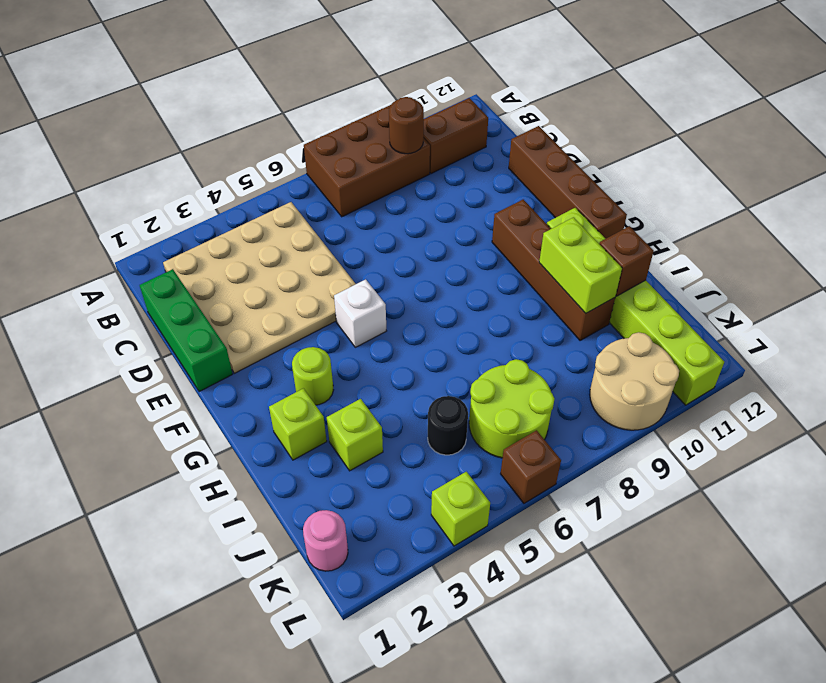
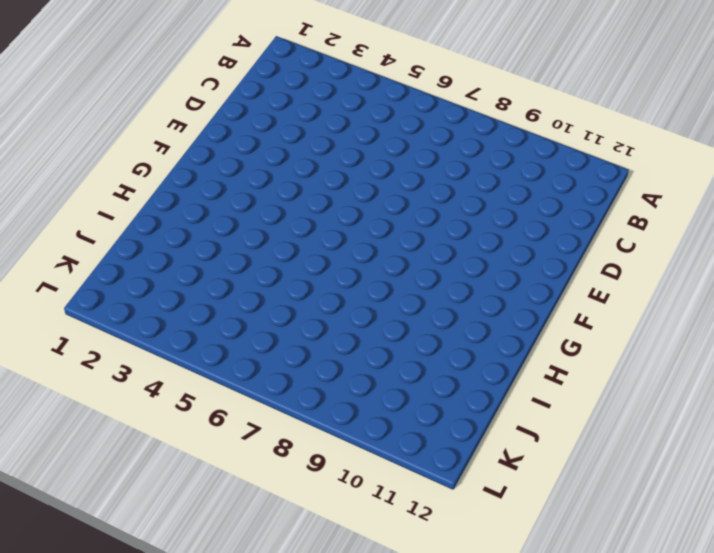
none -> brown brick A7:B9 level 1
none -> tan plate B2:E5 level 1
none -> brown brick B10:B11 level 1

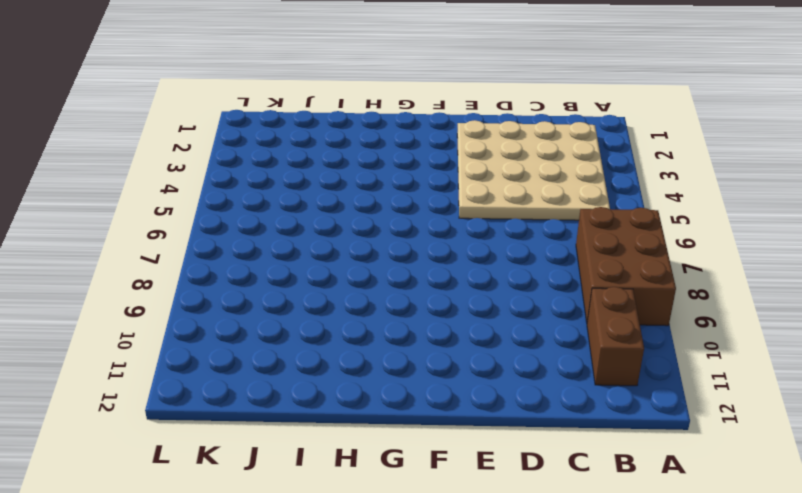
none -> green brick C1:E1 level 1
none -> brown brick D12:G12 level 1
none -> white brick F5 level 1

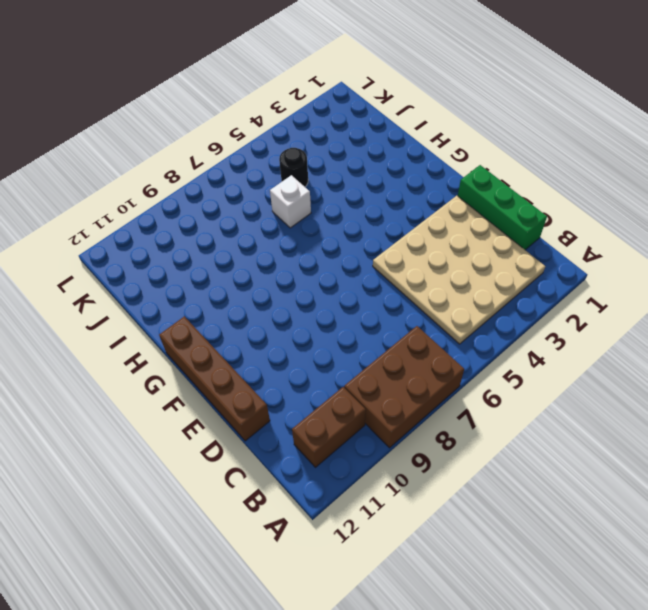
white brick I6 level 1 -> white brick F5 level 1
none -> brown brick F10:I10 level 1
none -> lime round brick G3 level 1
none -> lime brick G11:L11 level 1

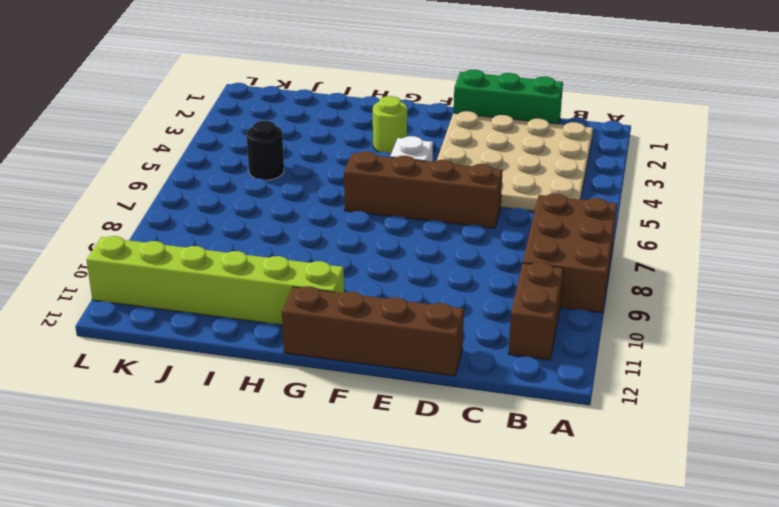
brown brick D6:G6 level 1 -> brown brick F10:I10 level 1
none -> lime brick H2 level 1
none -> lime brick I3 level 1
none -> lime round brick J6:K7 level 1

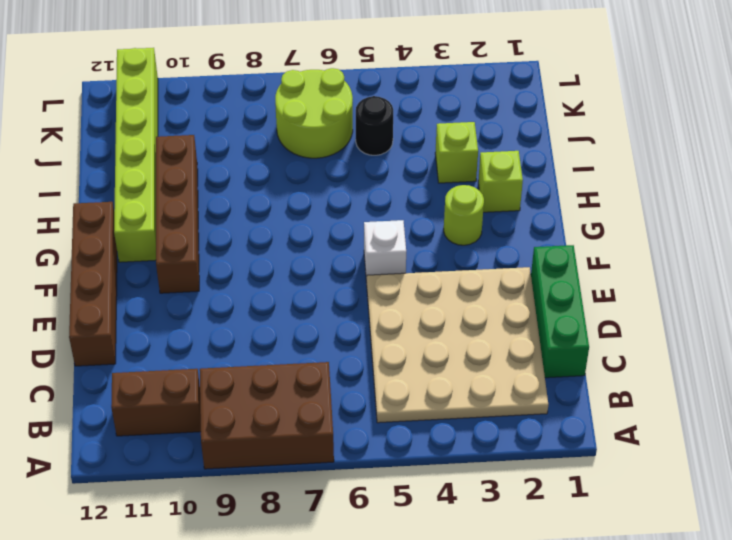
none -> pink round brick K1 level 1
none -> tan round brick K9:L10 level 1
none -> lime brick L4 level 1

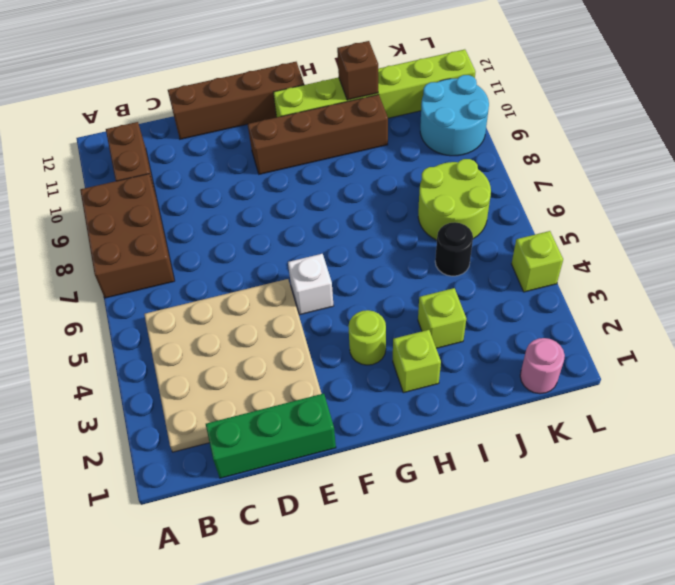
cyan round brick K9:L10 level 1 -> tan round brick K9:L10 level 1
none -> brown brick L6 level 1
none -> brown round brick B9 level 2
none -> lime brick H10:I10 level 2

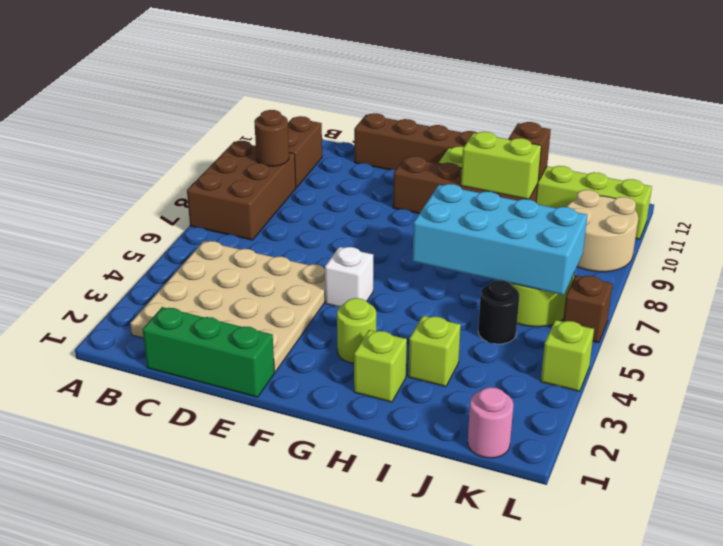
cyan brick H6:K7 level 2 -> none

